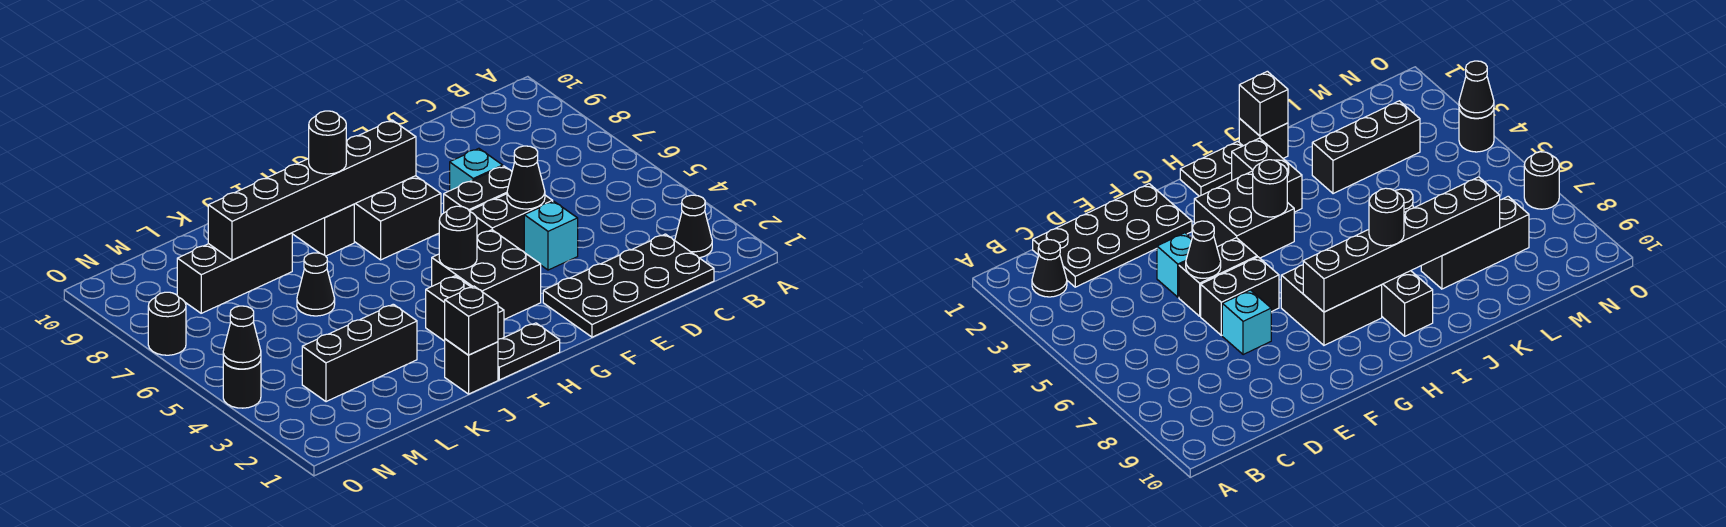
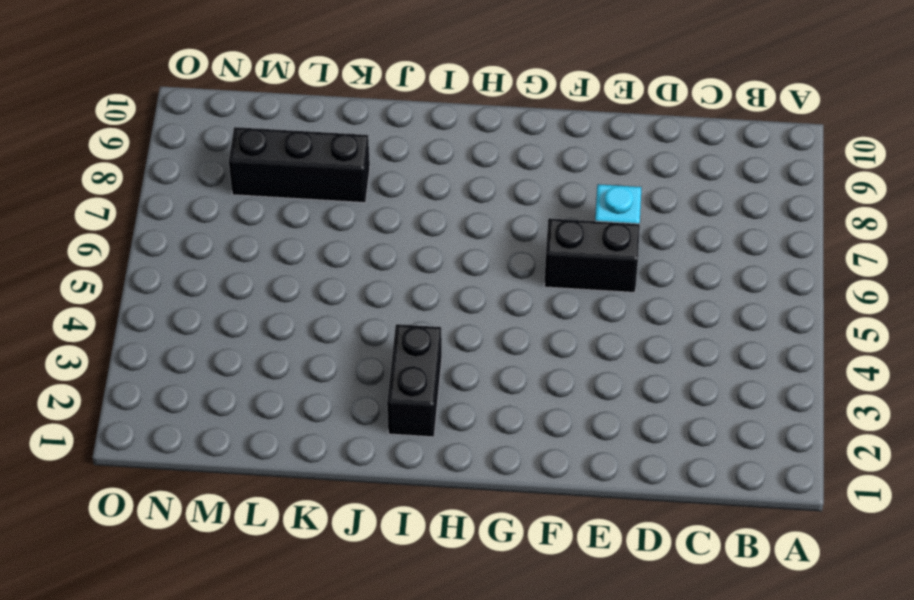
none -> black cone B2 level 1
none -> black plate C1:F2 level 1
none -> cyan brick E4 level 1

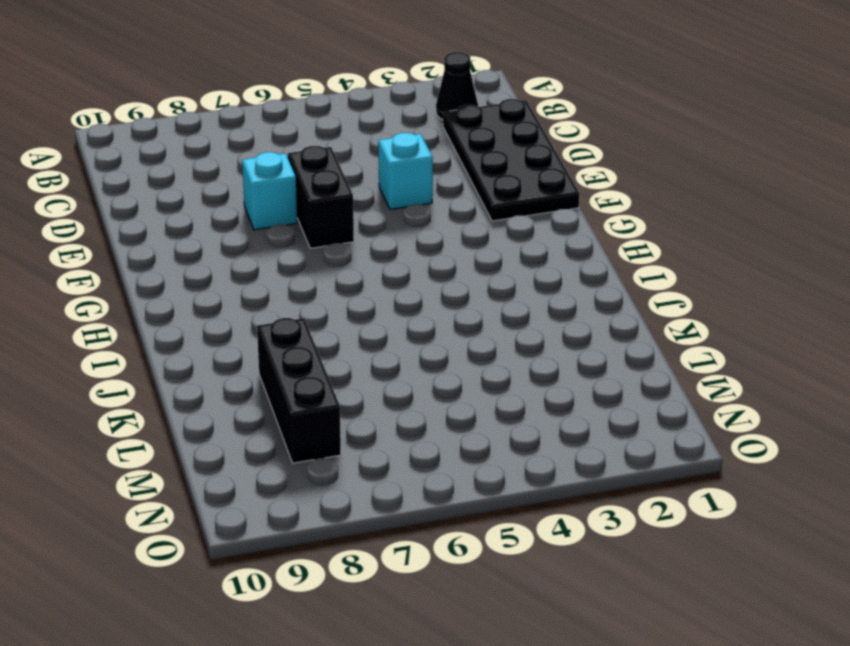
none -> black brick E5:F5 level 1
none -> black brick G3:H4 level 1
none -> black brick G7:H8 level 1

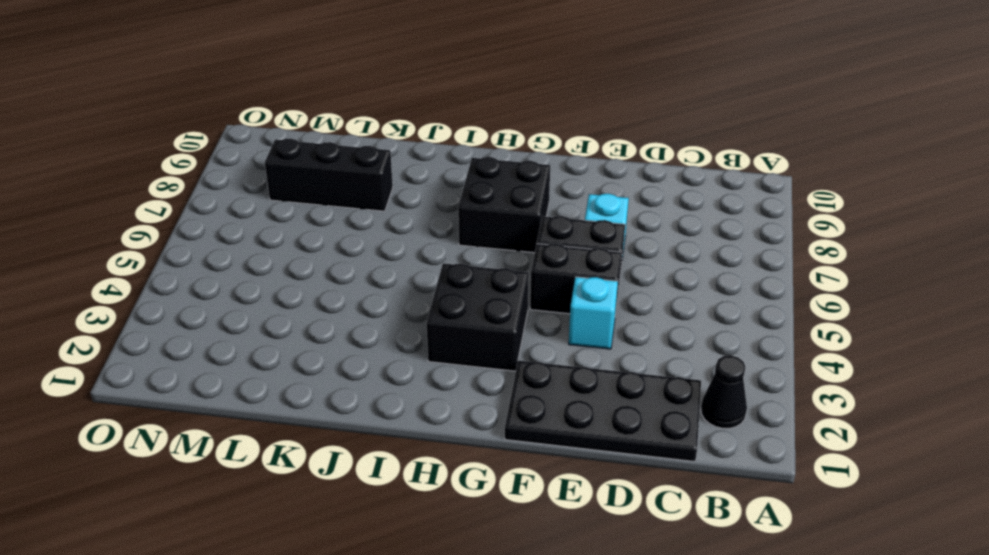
none -> black plate H1:I1 level 1
none -> black brick I2:I3 level 1
none -> black brick I8:I9 level 1

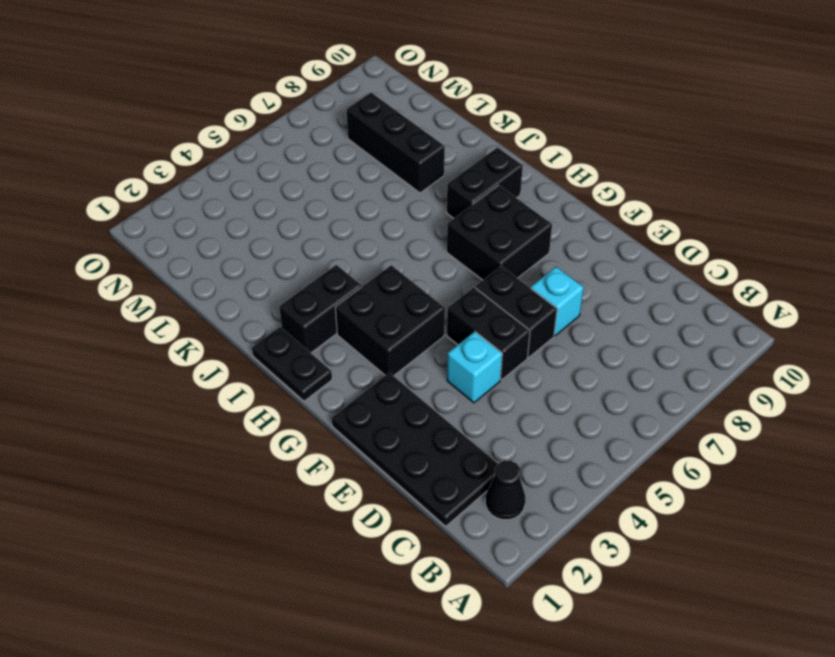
none -> black brick J1 level 1
none -> black brick K3:M3 level 1
none -> black cone K6 level 1

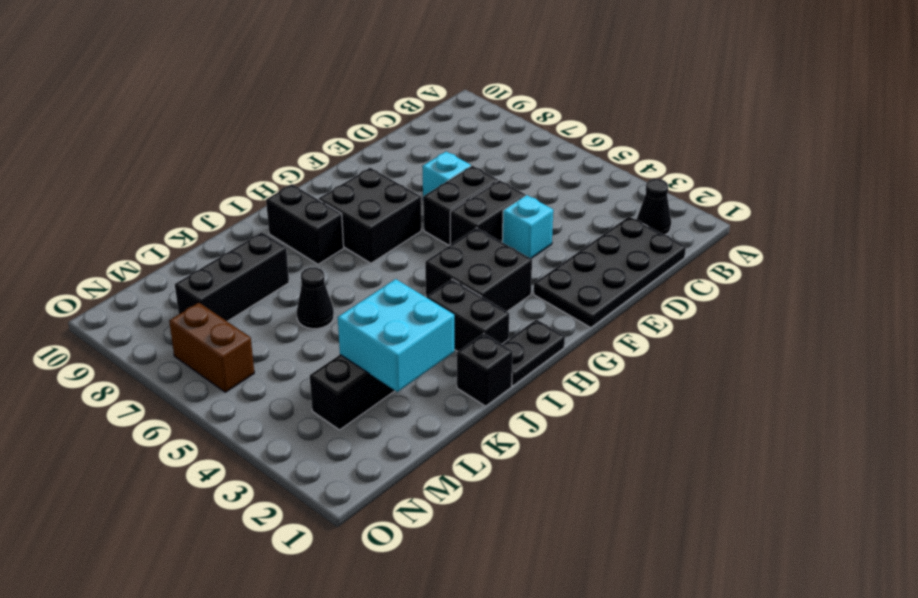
cyan brick K2:L3 level 2 -> none
brown brick N6:N7 level 1 -> none
none -> black round brick O4 level 1
none -> black round brick O7 level 1
none -> black cone E5 level 2

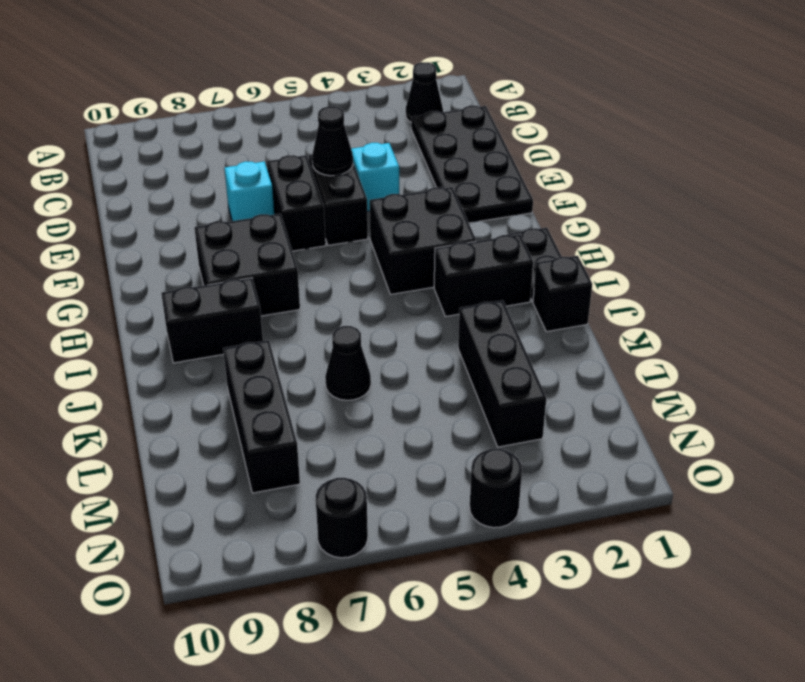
none -> black brick G8:L8 level 2
none -> black round brick H4 level 2
none -> black brick J1 level 2

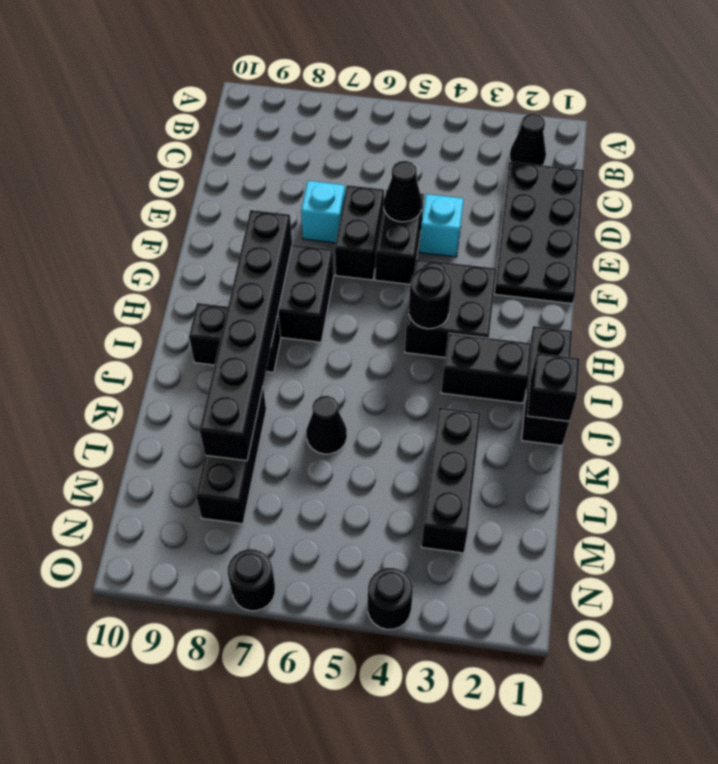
none -> black cone O4 level 2
none -> black round brick I8 level 3

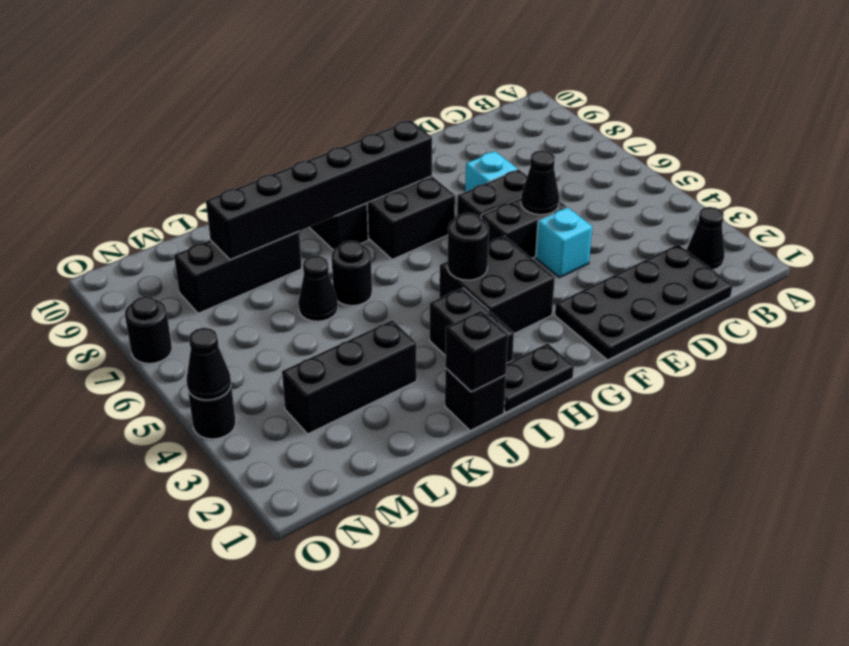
black round brick J6 level 1 -> black round brick I8 level 3

